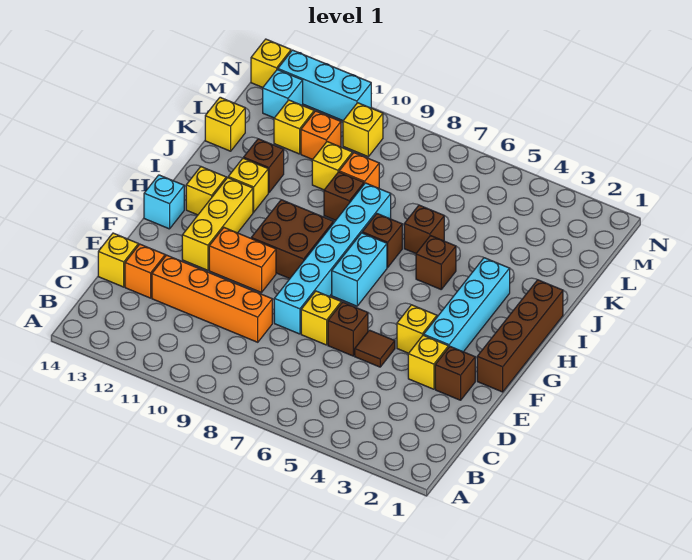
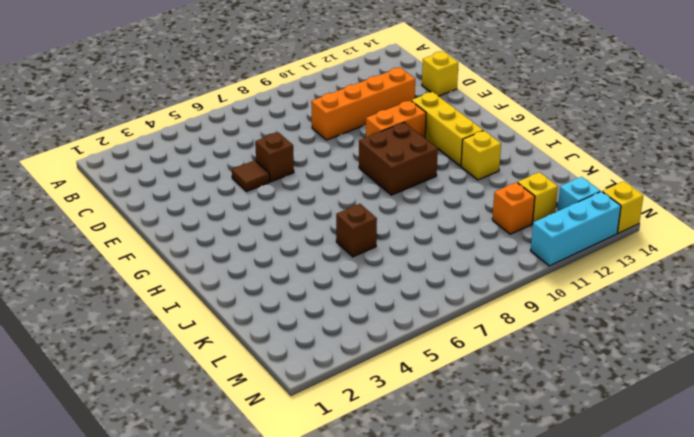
none -> orange brick D13 level 1
none -> brown brick E2 level 1
none -> yellow brick E3 level 1
none -> yellow brick E7 level 1

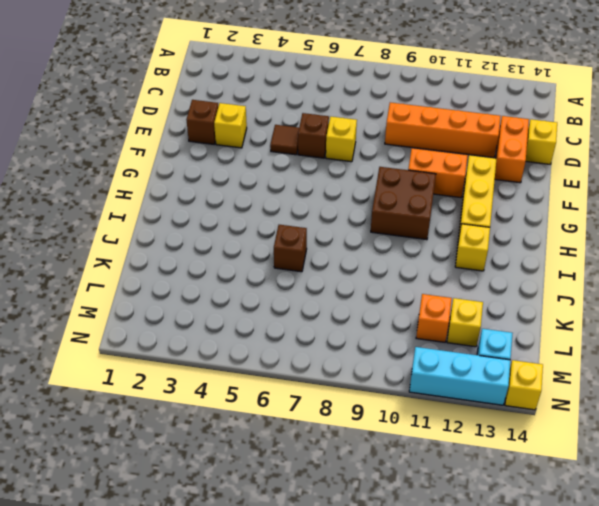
orange brick D13:E13 level 1 -> orange brick D13 level 1
none -> cyan brick E8:J8 level 1
none -> brown brick F1:I1 level 1
none -> cyan brick F3:I3 level 1
none -> yellow brick F4 level 1

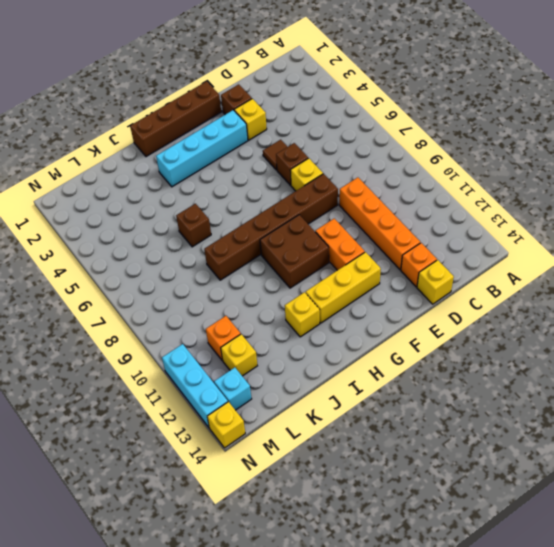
brown brick E8:J8 level 1 -> cyan brick E8:J8 level 1
none -> yellow brick F4 level 1
none -> cyan brick G7:H7 level 1
none -> cyan brick G14 level 1
none -> yellow brick H13 level 1

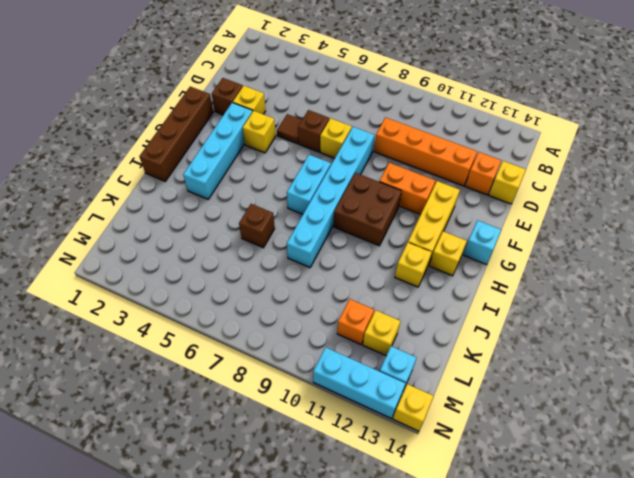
none -> brown brick I5 level 1
none -> brown brick I7 level 1
none -> brown brick J9 level 1
none -> brown brick J12 level 1

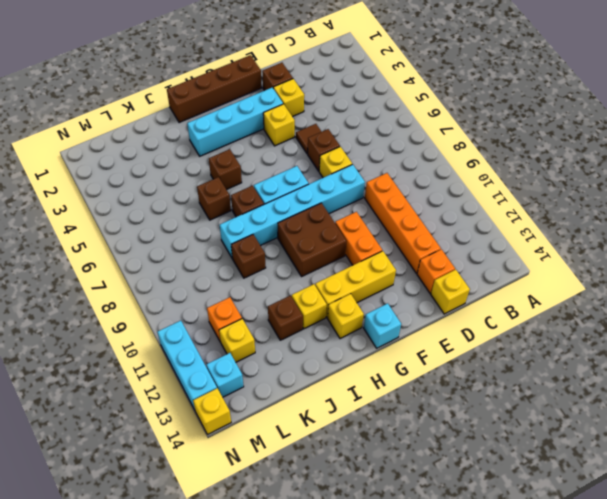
none -> orange brick K9 level 1
none -> yellow brick K10 level 1
none -> yellow brick K14 level 1
none -> yellow brick M10 level 1

